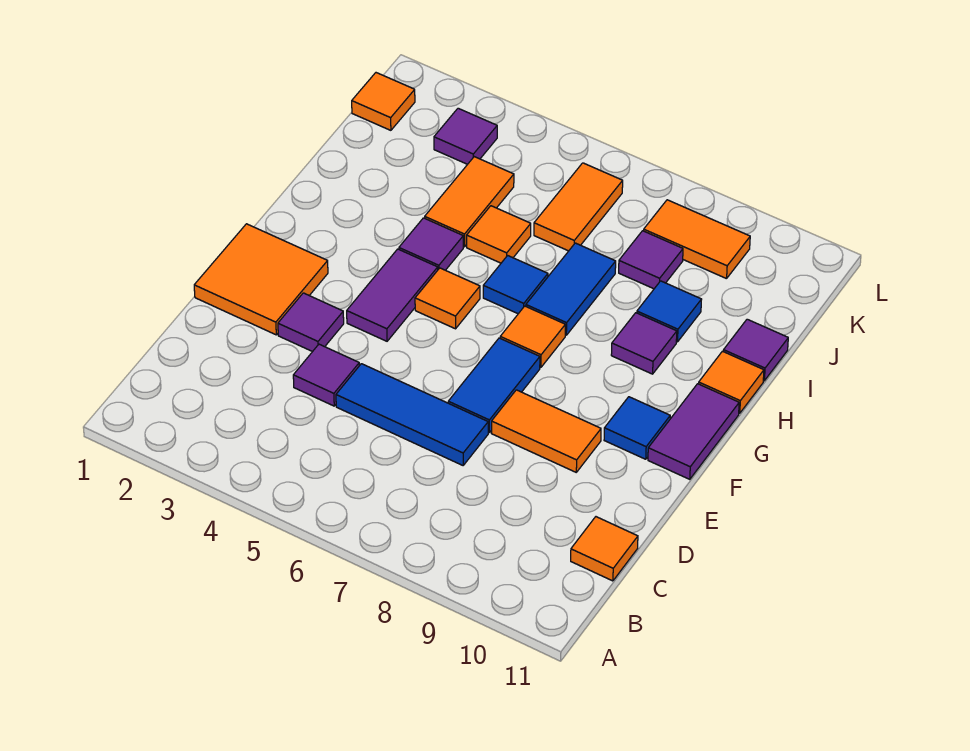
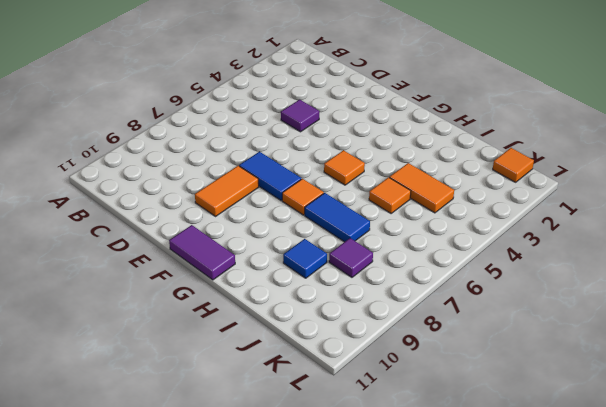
none -> orange tile C11 level 1
none -> blue tile D5:D7 level 1
none -> orange tile E1:F2 level 1

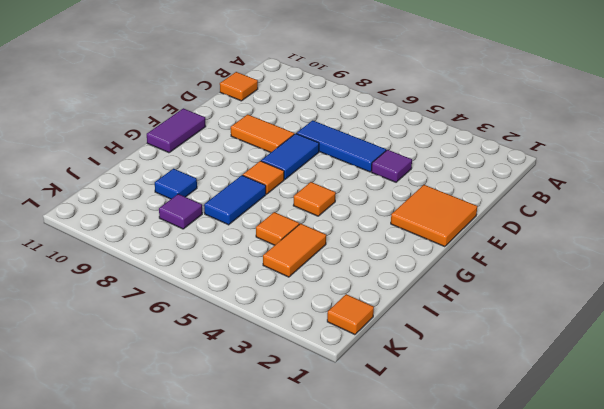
none -> purple tile E3 level 1
none -> purple tile F4:G4 level 1
none -> blue tile F10 level 1

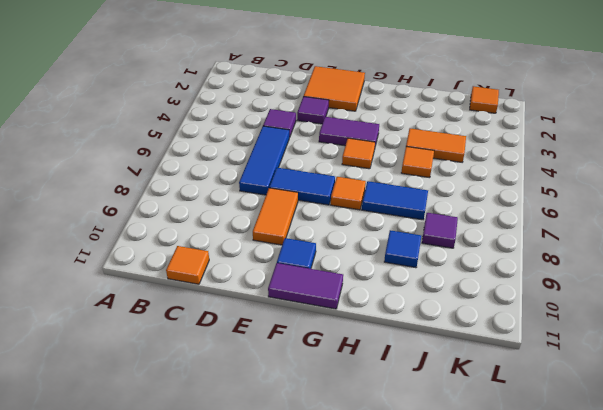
none -> purple tile H4 level 1
none -> blue tile H6 level 1
none -> purple tile H9 level 1

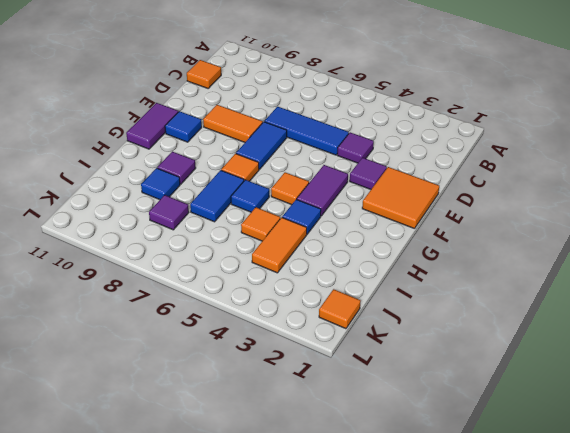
blue tile H4 level 1 -> purple tile H4 level 1
none -> orange tile H11 level 1
none -> purple tile I11 level 1
none -> orange tile J6:K6 level 1

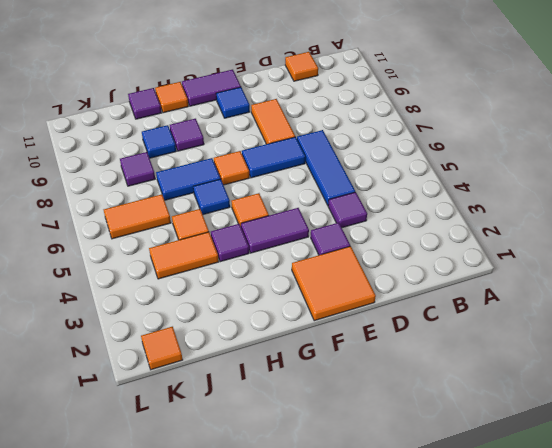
none -> purple tile K3 level 1
none -> orange tile K8:K9 level 1

